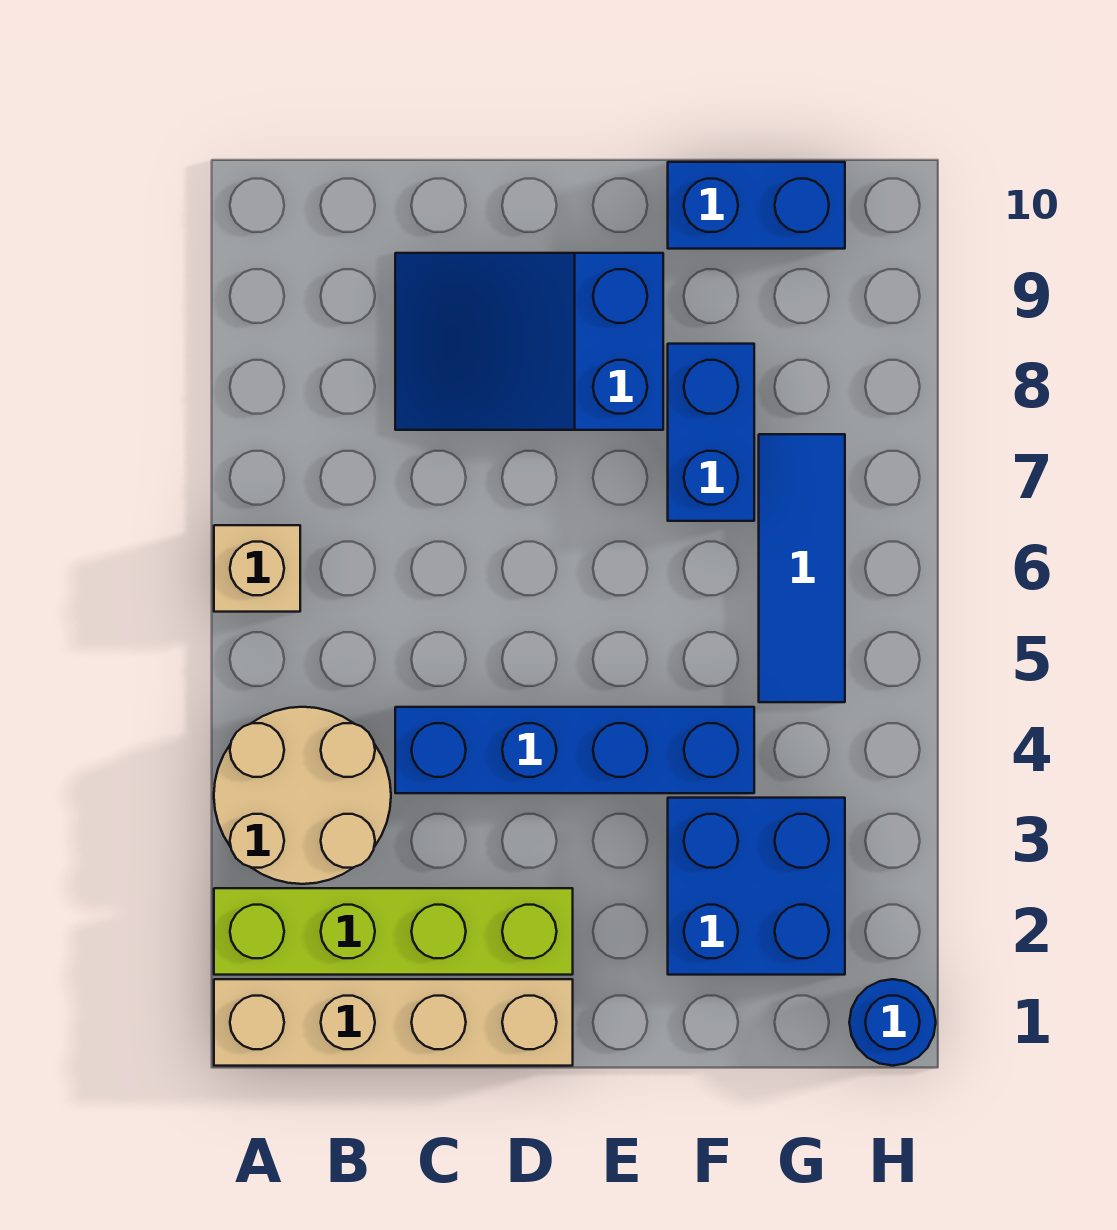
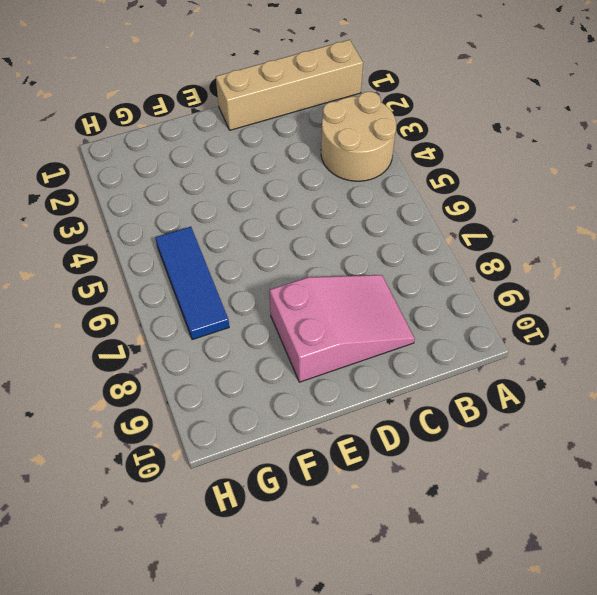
pink slope C8:E9 level 1 top E -> blue slope C8:E9 level 1 top E
none -> lime brick A2:D2 level 1
none -> tan brick A6 level 1

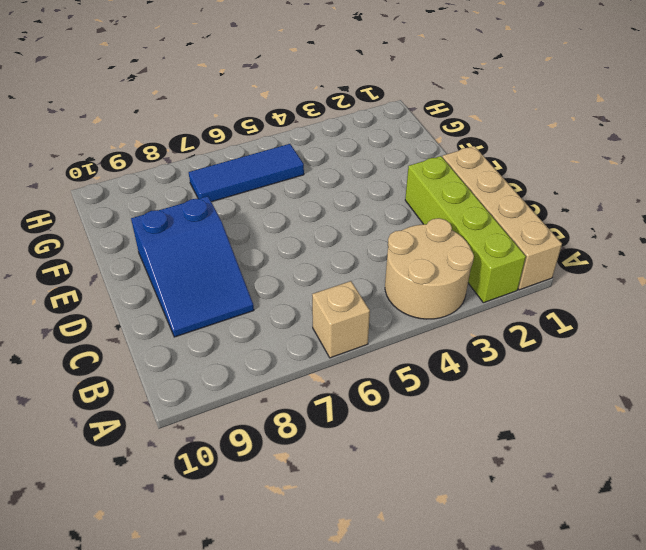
none -> blue brick C4:F4 level 1
none -> blue brick F2:G3 level 1

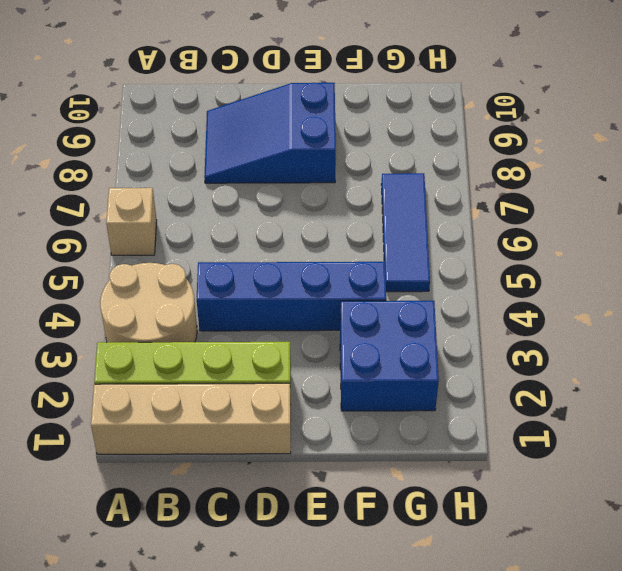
none -> blue brick F7:F8 level 1
none -> blue brick F10:G10 level 1

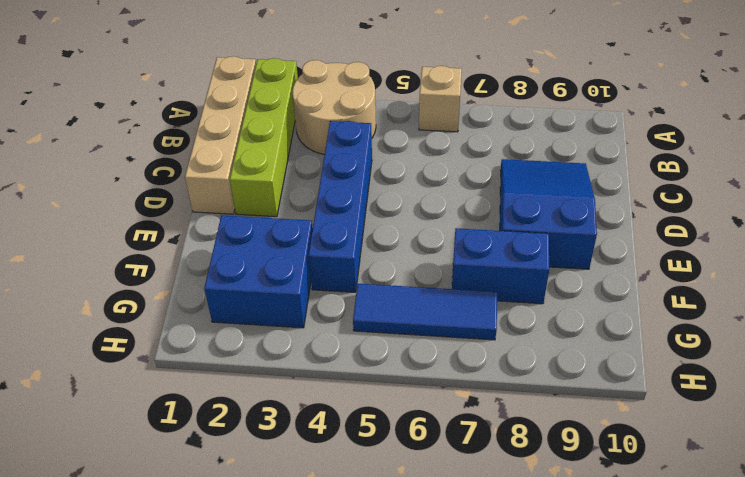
none -> blue brick F10:G10 level 1
none -> blue round brick H1 level 1

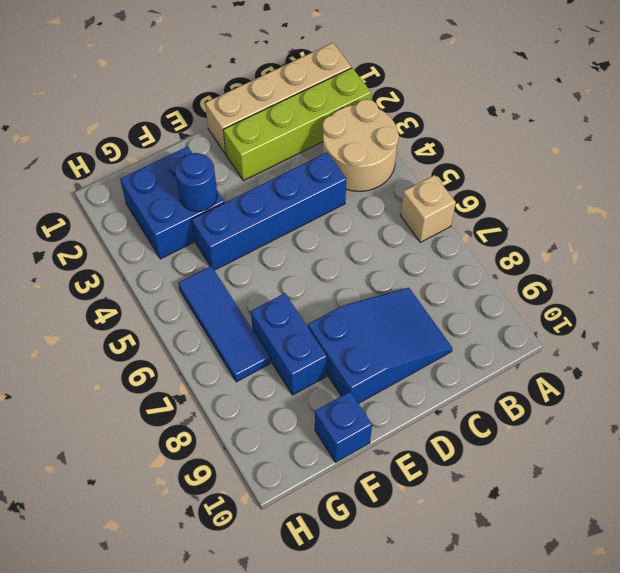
blue round brick F3 level 2 -> blue round brick H1 level 1
blue brick F10 level 1 -> blue brick F10:G10 level 1

